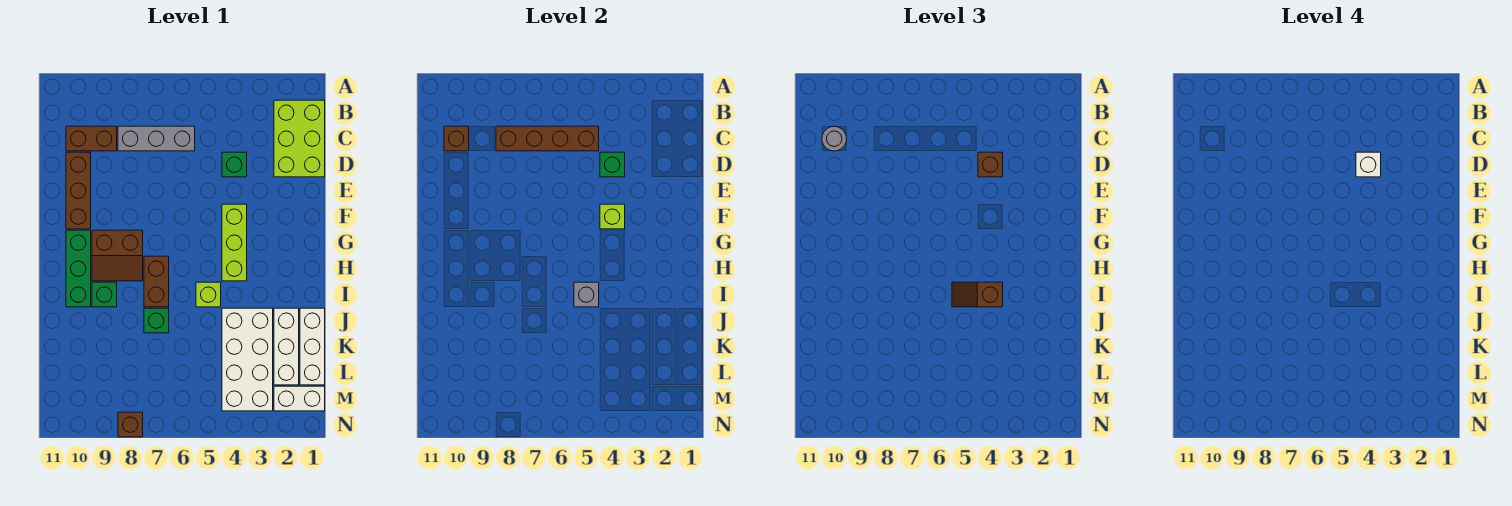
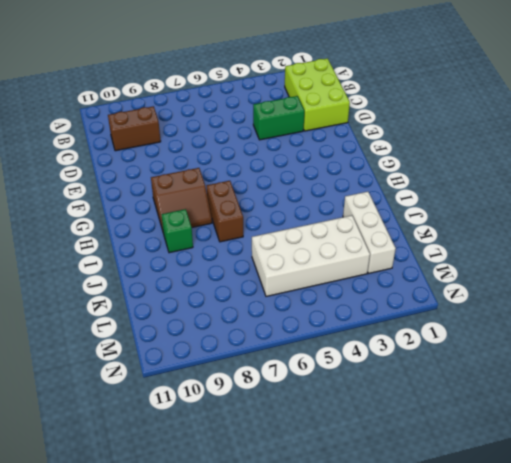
green brick D3:D4 level 1 -> green brick D4 level 1
white brick K3:L6 level 1 -> white brick J3:M4 level 1
none -> grey brick C6:C8 level 1
none -> brown brick D10:F10 level 1
none -> lime brick F4:H4 level 1

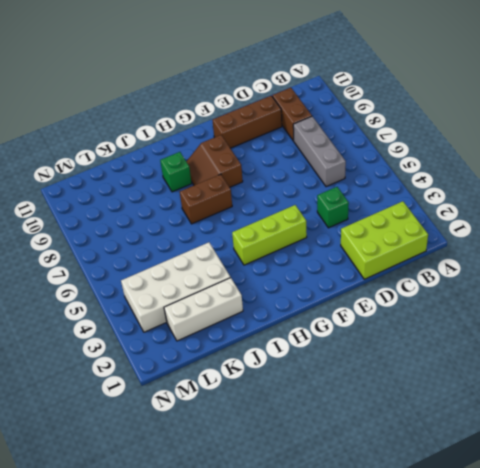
none -> green brick G10:I10 level 1
none -> lime brick I5 level 1
none -> white brick J1:L1 level 1

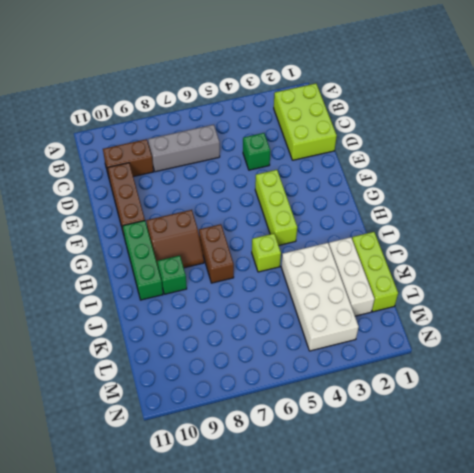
lime brick J1:L1 level 1 -> white brick J1:L1 level 1
none -> green brick J7 level 1
none -> white brick M1:M2 level 1
none -> brown brick N8 level 1

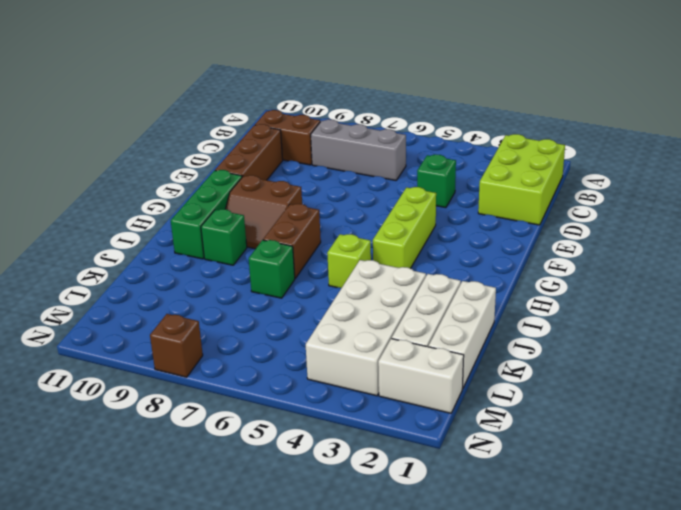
none -> brown brick C5:C8 level 2
none -> brown brick C10 level 2
none -> green brick D4 level 2

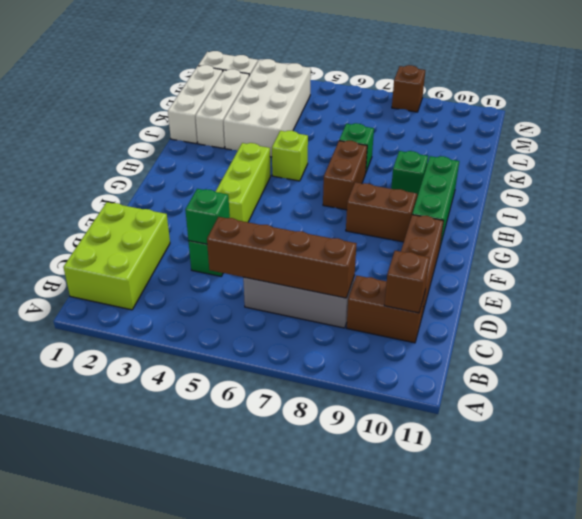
none -> lime brick F4 level 2
none -> grey brick I5 level 2
none -> grey round brick C10 level 3

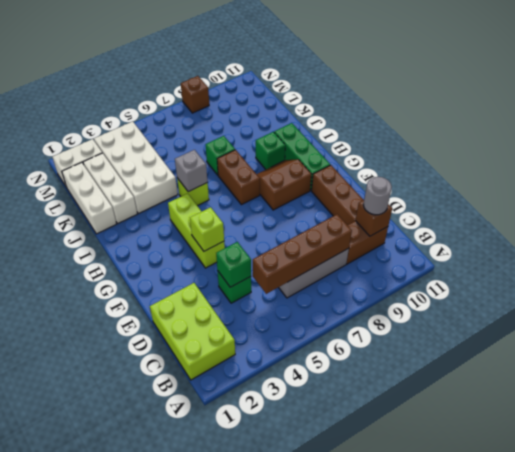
none -> brown brick D4 level 3
none -> brown slope I4:I5 level 3 top 4
none -> white brick D4 level 4

